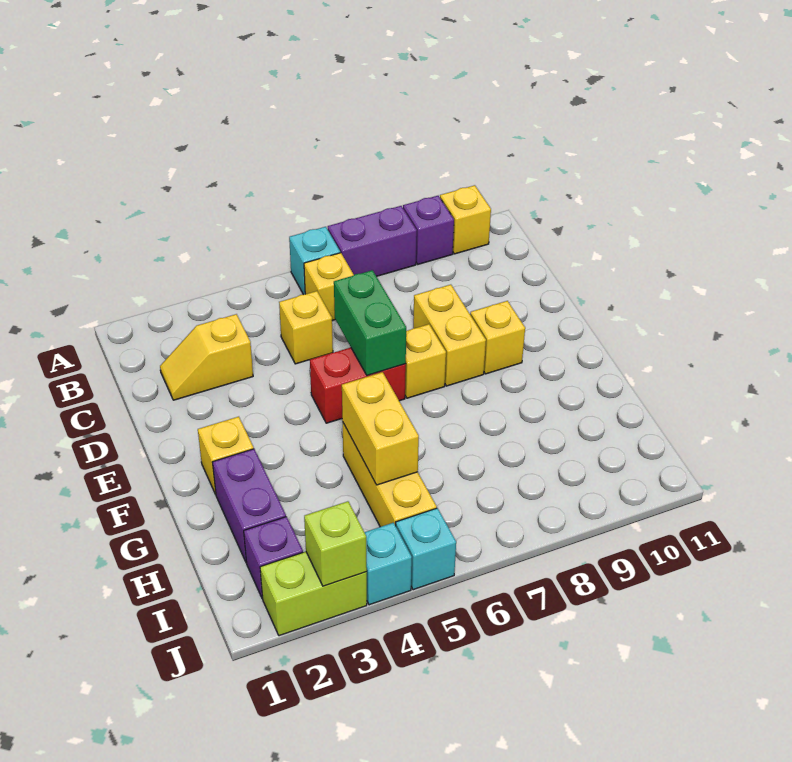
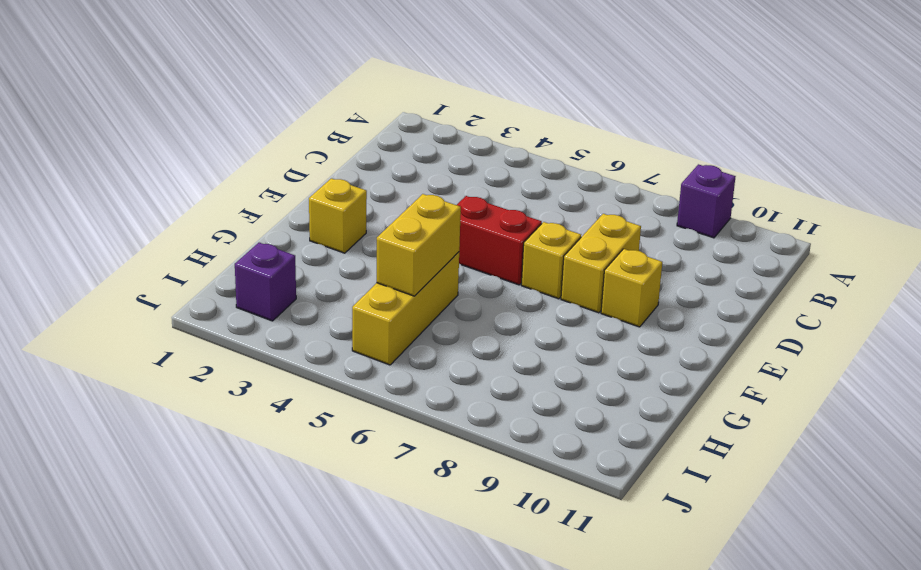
none -> cyan brick A6 level 1
none -> purple brick A7:A8 level 1
none -> yellow brick A10 level 1

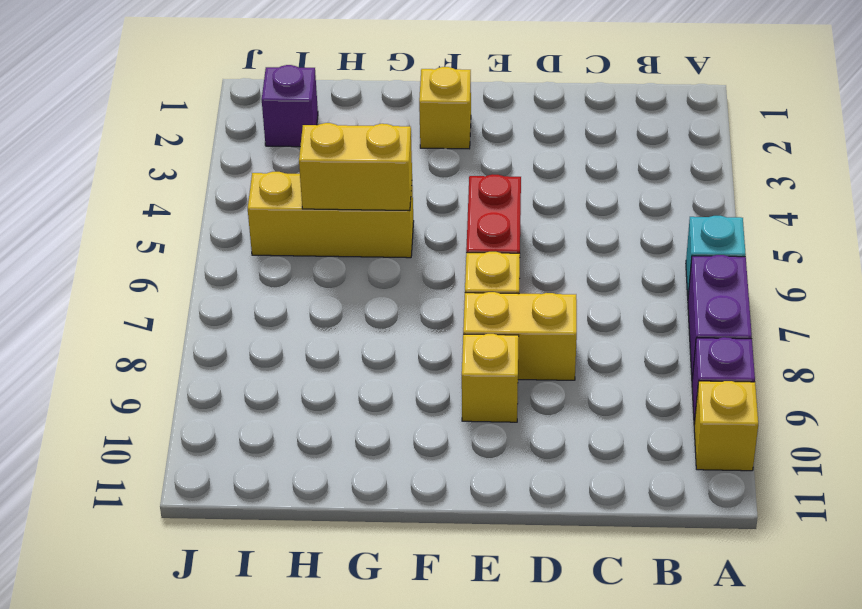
none -> yellow brick B6 level 1
none -> yellow slope C2:C3 level 1 top 3
none -> yellow brick C5 level 1

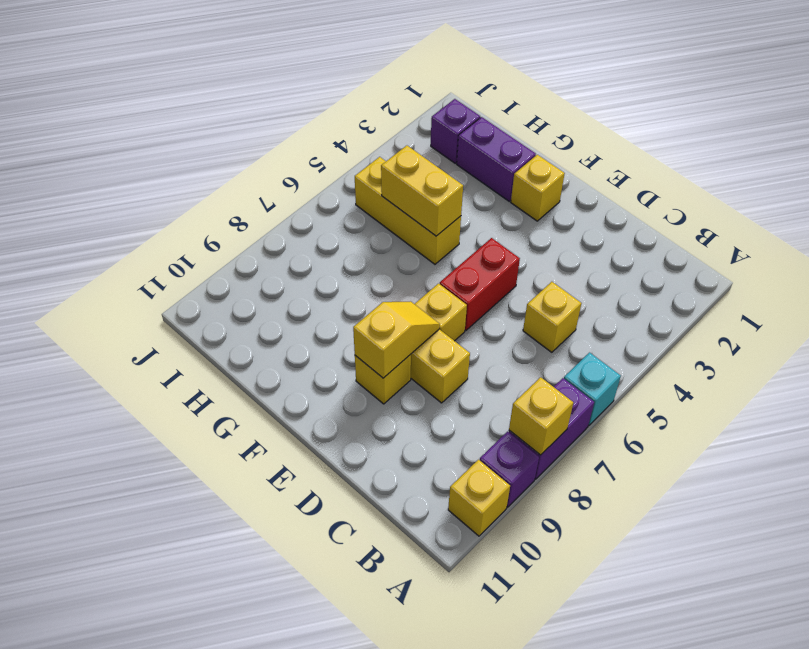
yellow brick A8 level 2 -> yellow brick B6 level 1
yellow slope E8:E9 level 2 top 9 -> yellow slope C2:C3 level 1 top 3
none -> lime brick J2:J3 level 1
none -> cyan brick J4 level 1
none -> cyan brick J5 level 1

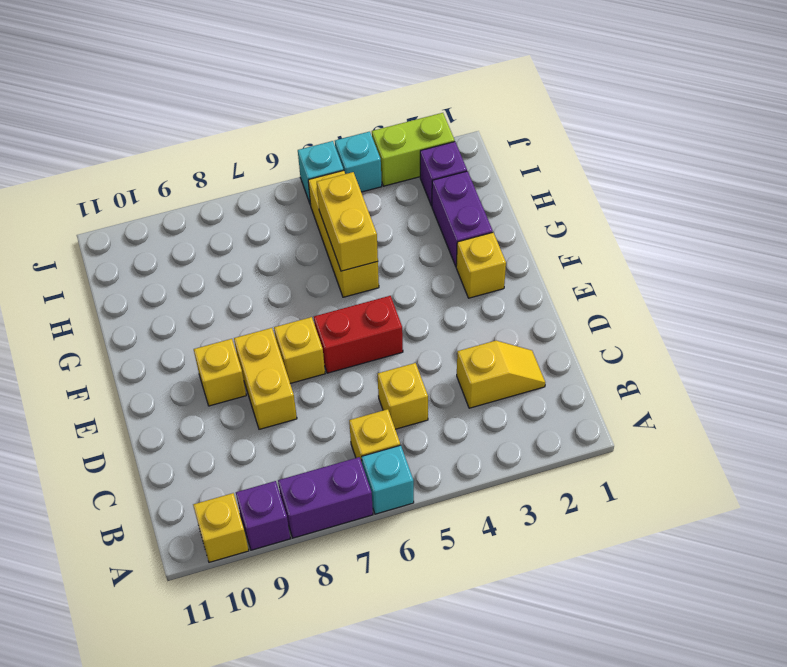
none -> green brick D6:E6 level 2
none -> lime brick J3 level 2

